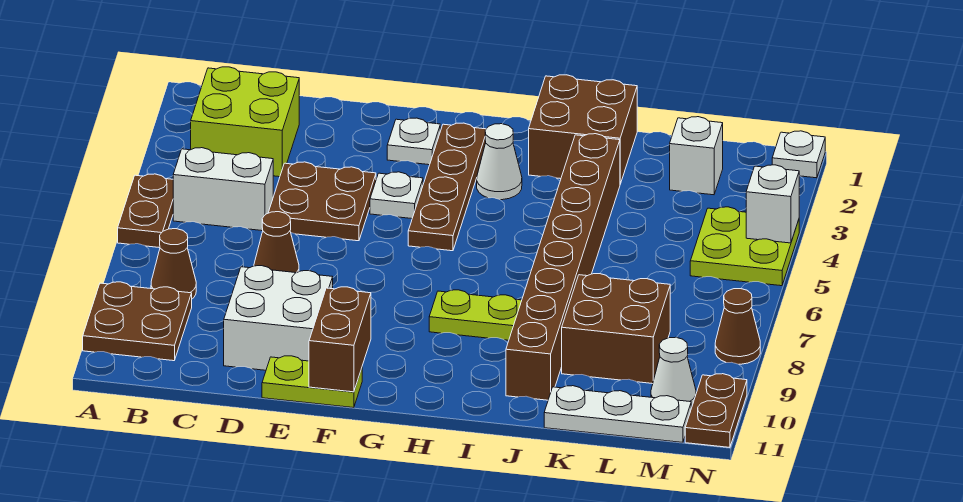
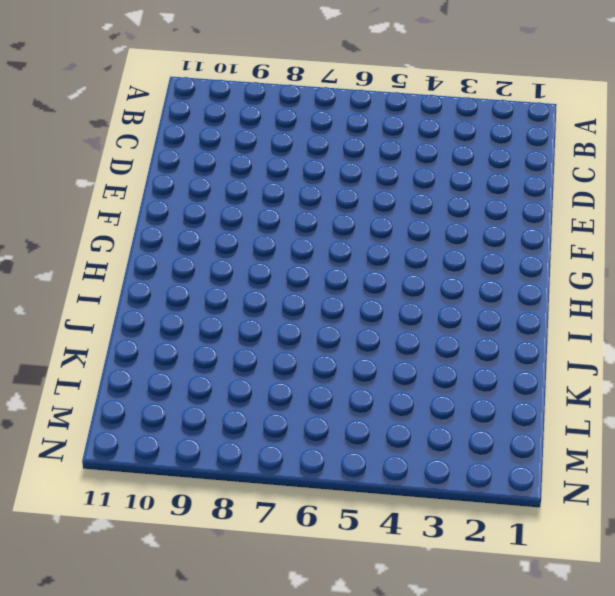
none -> brown plate A5:A6 level 1
none -> brown plate A9:B10 level 1
none -> lime brick B2:C3 level 1

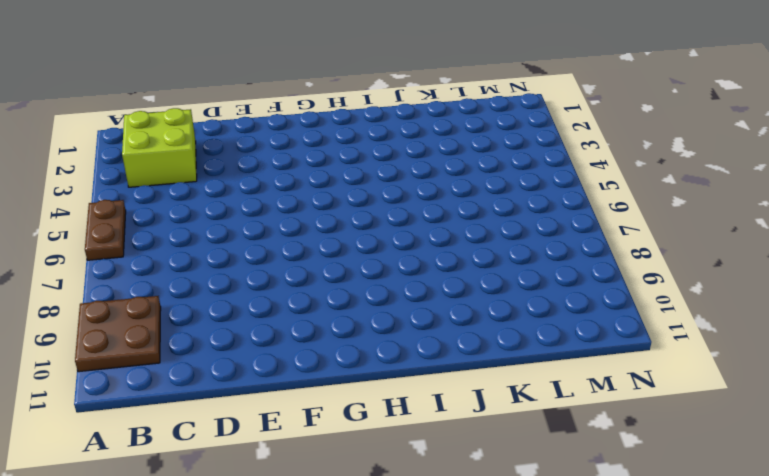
none -> white brick B5:C5 level 1
none -> brown cone B8 level 1
none -> brown plate D4:E5 level 1

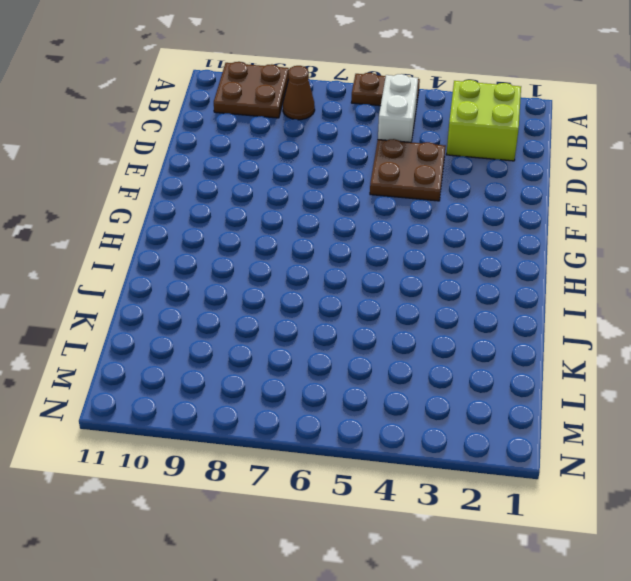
none -> brown cone D7 level 1
none -> white brick D9:E10 level 1
none -> lime plate E11:F11 level 1

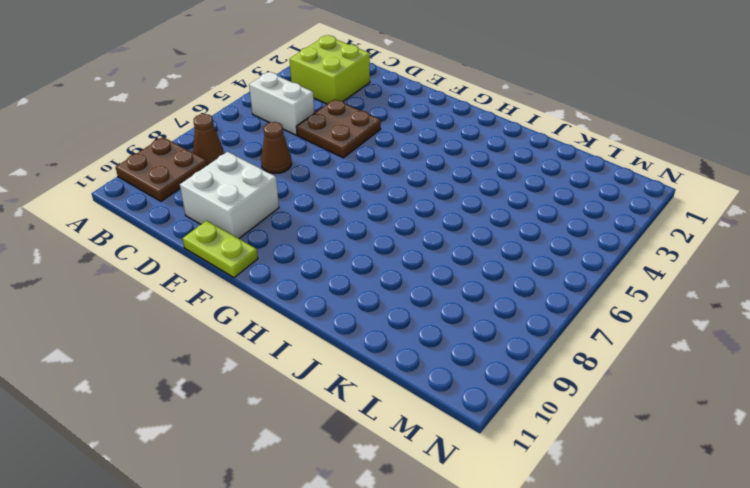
none -> brown plate A5:A6 level 1
none -> white plate F2 level 1
none -> white plate F4 level 1

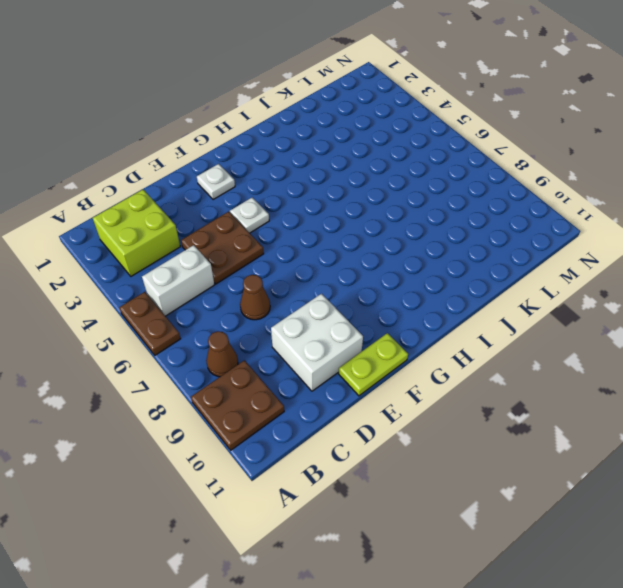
none -> brown plate G2:G5 level 1
none -> white cone H3 level 1
none -> lime plate H8:I8 level 1

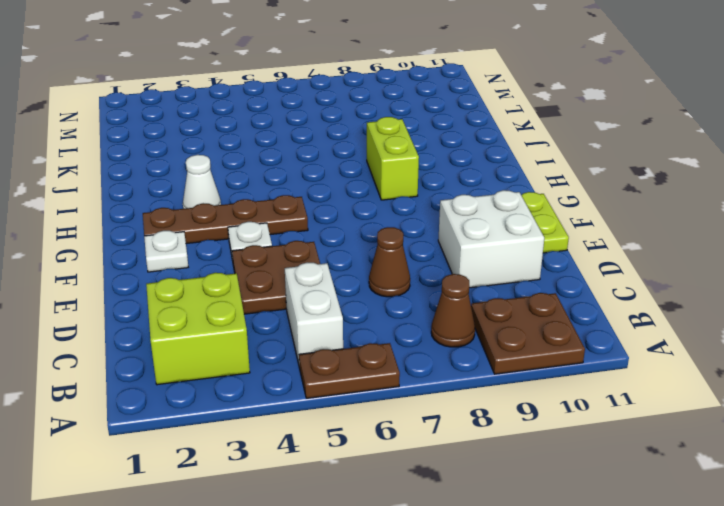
lime brick H8:I8 level 1 -> lime plate H8:I8 level 1
none -> brown brick I1:J2 level 1
none -> brown brick J3:J10 level 1
none -> brown brick K8:L9 level 1

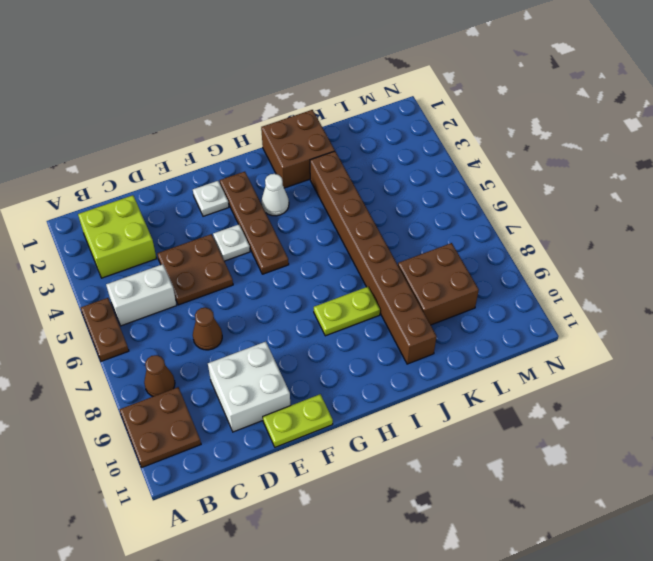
none -> white plate K11:M11 level 1
none -> white brick L2 level 1
none -> lime plate M4:N5 level 1

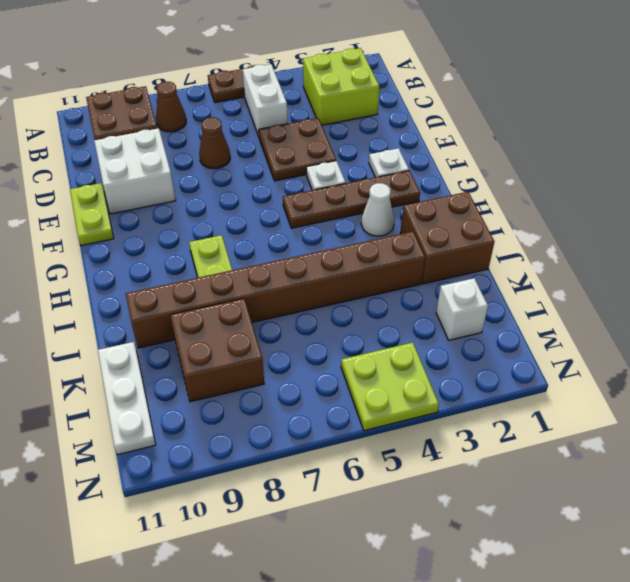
none -> white cone M10 level 1
none -> white plate N1 level 1
none -> brown cone N8 level 1

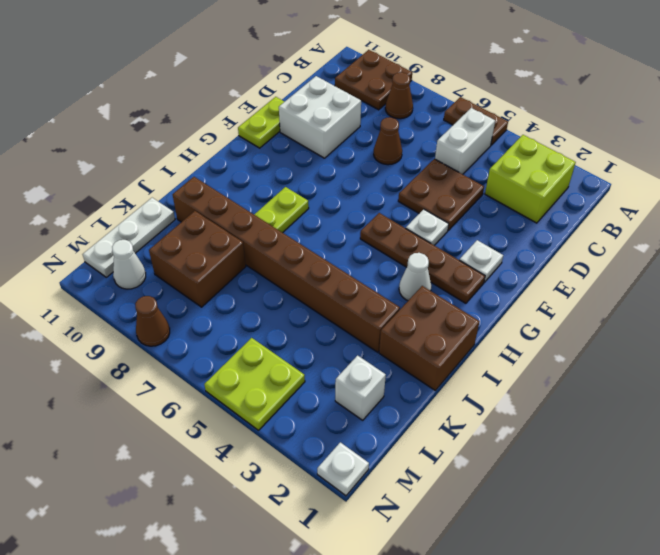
none -> brown plate N10:N11 level 1
none -> brown brick F10:F11 level 2
none -> white brick N4 level 2

